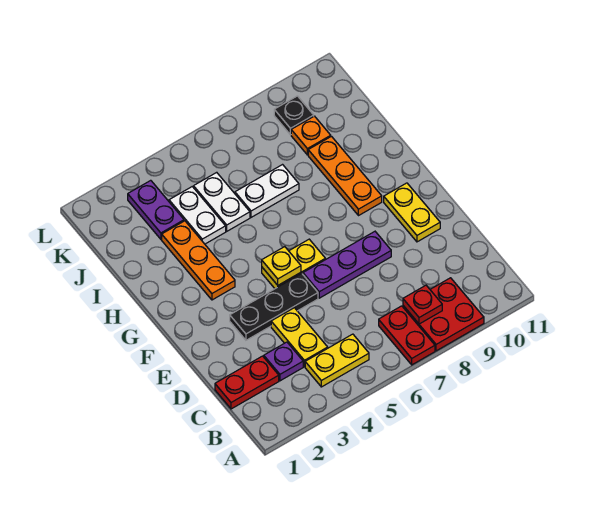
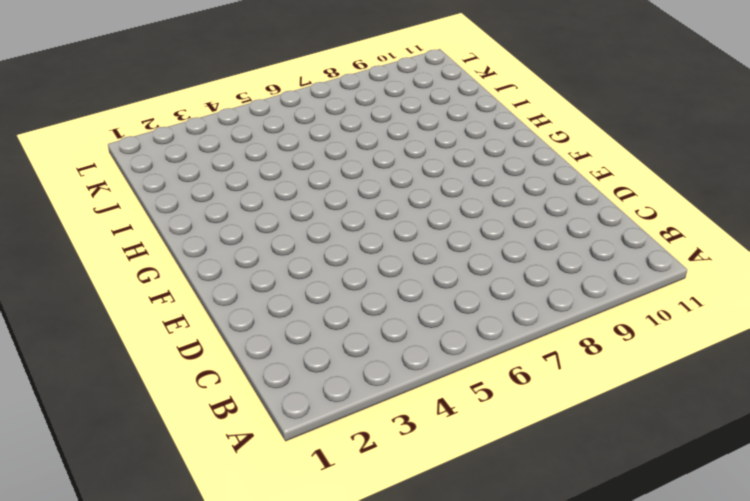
none -> red plate A7:B7 level 1
none -> red plate A8:B9 level 1
none -> yellow plate B4:B5 level 1

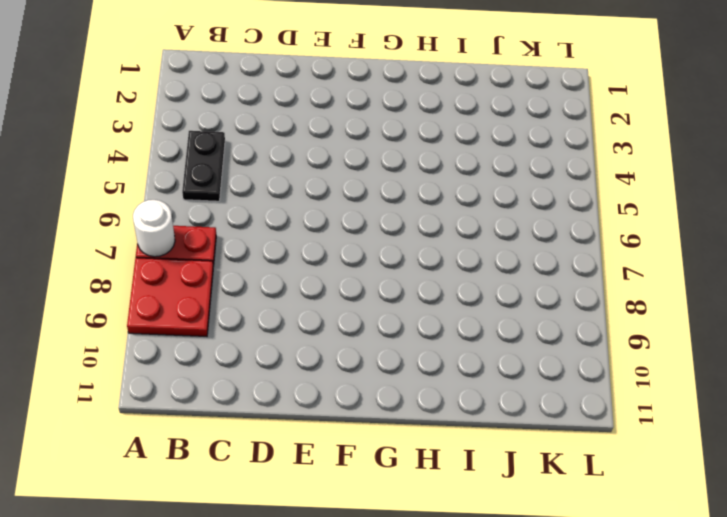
white round brick A7 level 2 -> none
black plate B4:B5 level 1 -> yellow plate B4:B5 level 1
none -> red plate C1:C2 level 1
none -> purple plate C3 level 1
none -> yellow plate C4:D4 level 1

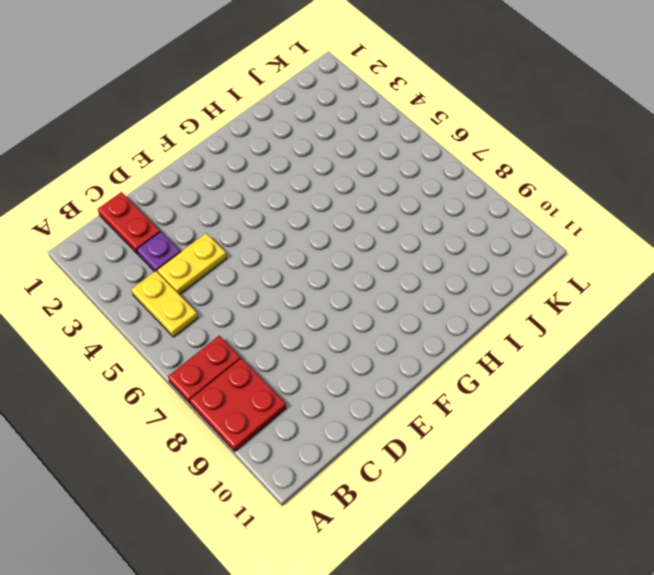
none -> black plate E3:E5 level 1
none -> purple plate E6:E8 level 1
none -> yellow plate E10:F10 level 1

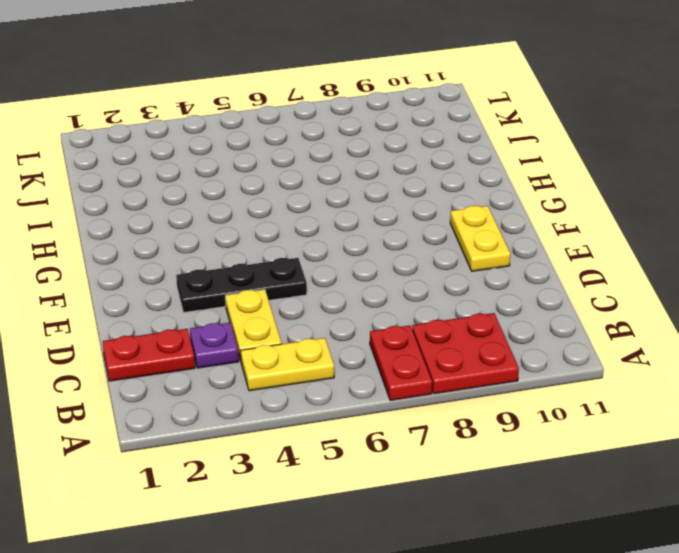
none -> purple plate E6:E8 level 1
none -> yellow plate F5:F6 level 1
none -> orange plate G3:I3 level 1

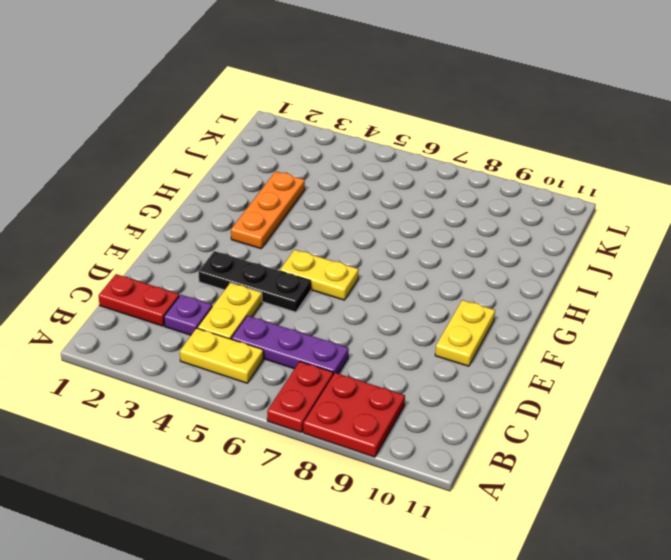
purple plate C5:C7 level 1 -> purple plate E6:E8 level 1
none -> orange plate G9:I9 level 1
none -> white plate I4:J4 level 1
none -> white plate I5:J5 level 1

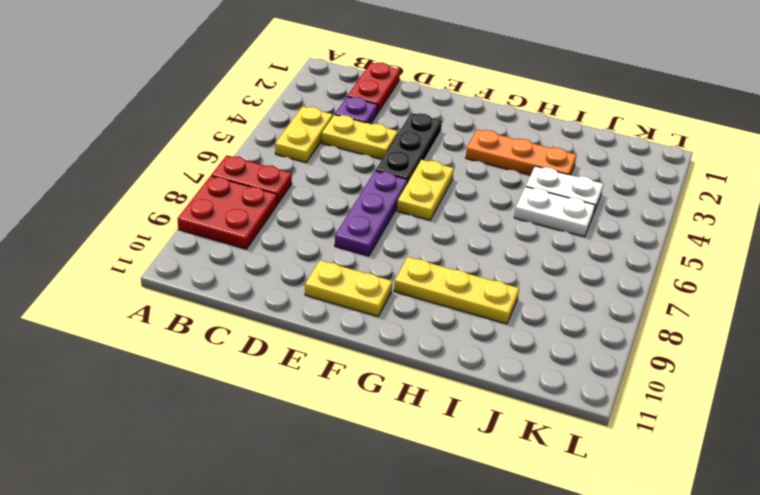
yellow plate G9:I9 level 1 -> orange plate G9:I9 level 1
none -> white plate I6:I7 level 1
none -> purple plate J3:K3 level 1
none -> orange plate J9 level 1

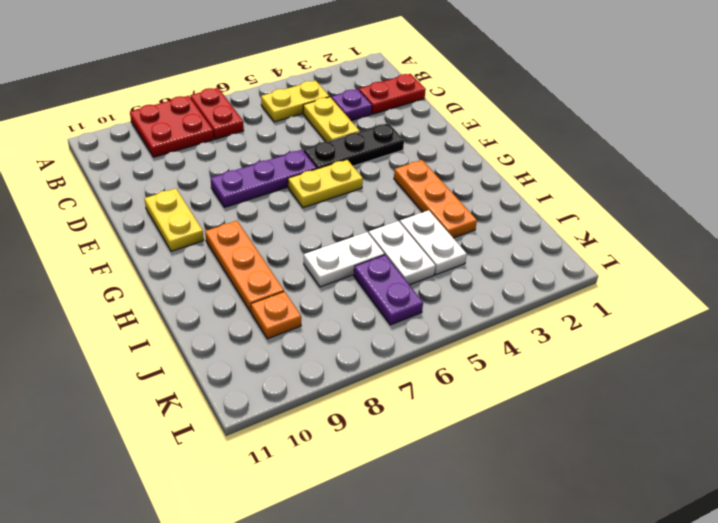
purple plate J6:K6 level 1 -> purple plate J3:K3 level 1
none -> black plate K9 level 1
none -> red plate B8 level 2
none -> yellow plate F5 level 2

